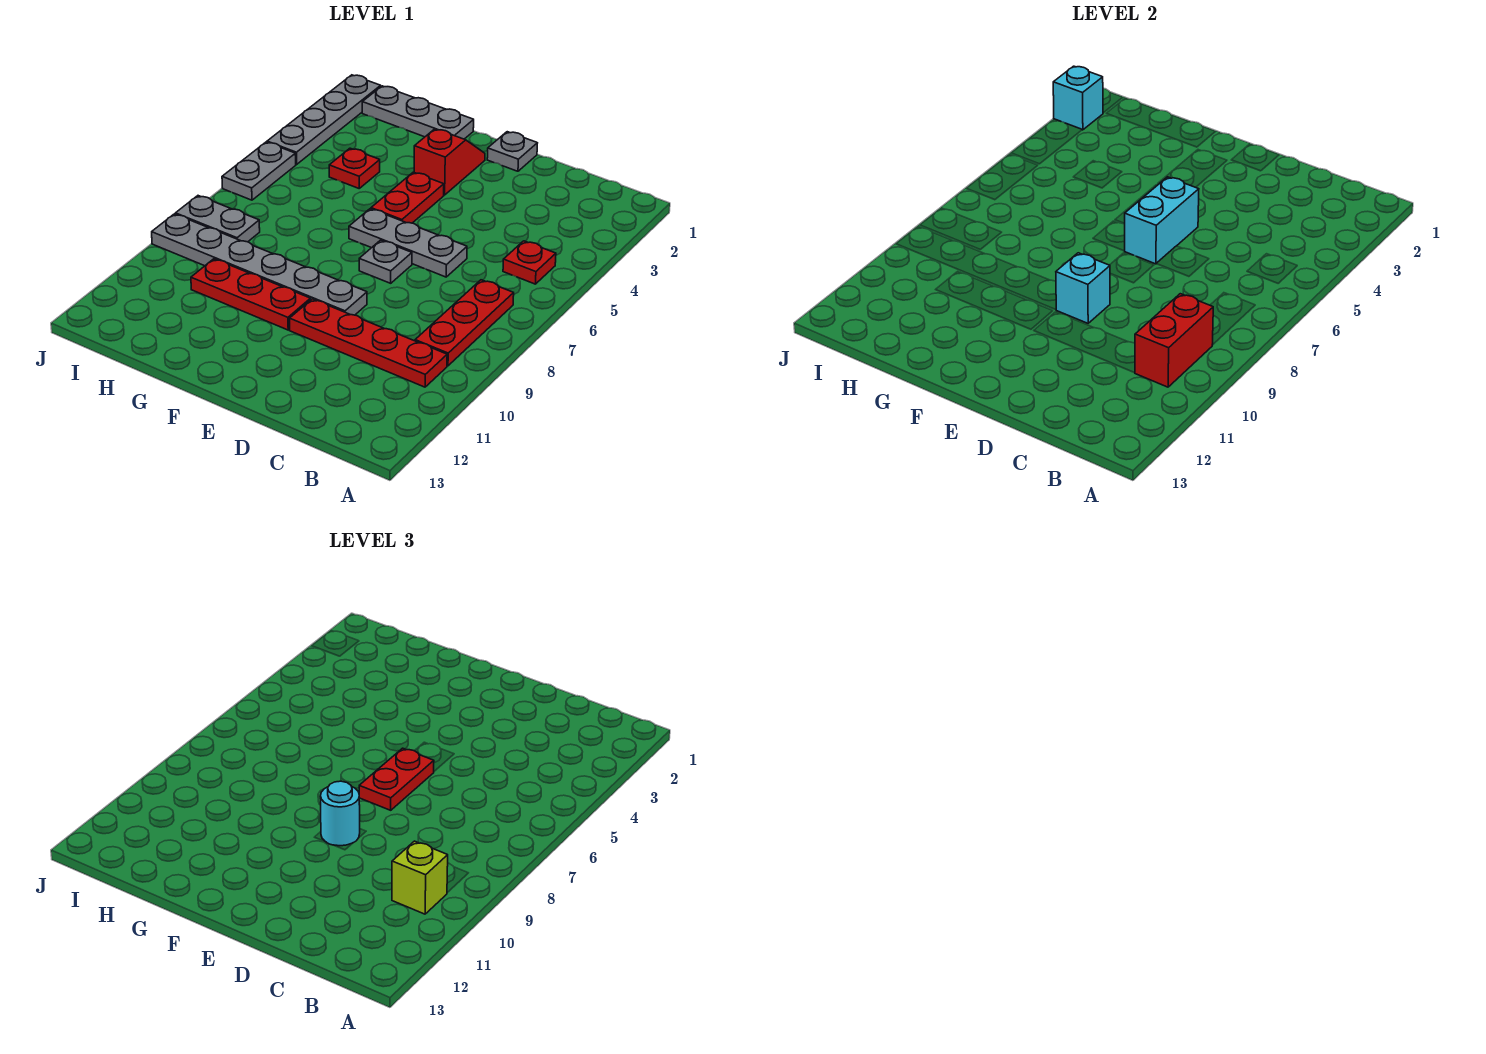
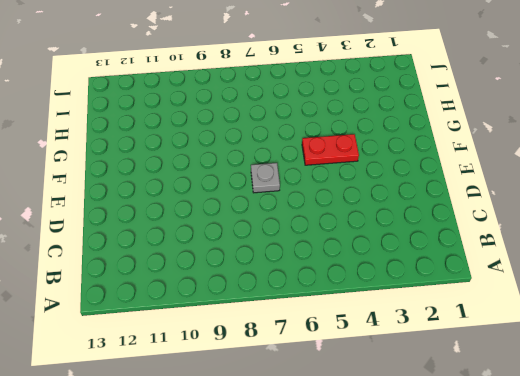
none -> red plate B5 level 1
none -> red plate B7:B9 level 1
none -> red plate B10:E10 level 1

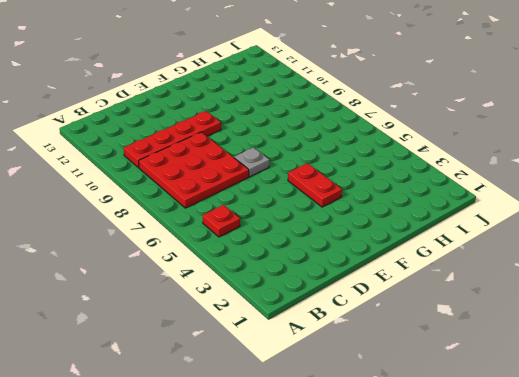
red plate B7:D9 level 1 -> red plate B7:B9 level 1
none -> grey plate D6:F6 level 1
none -> grey plate E1 level 1
none -> grey plate E9:J9 level 1

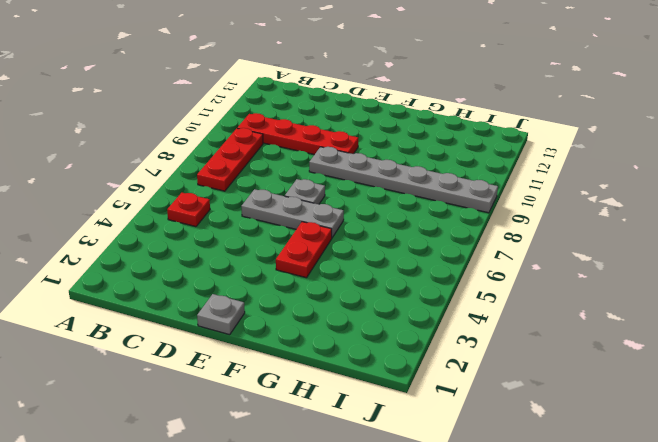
none -> red slope F2:F3 level 1 top 3
none -> red plate F10:H10 level 1
none -> grey plate G1:I1 level 1

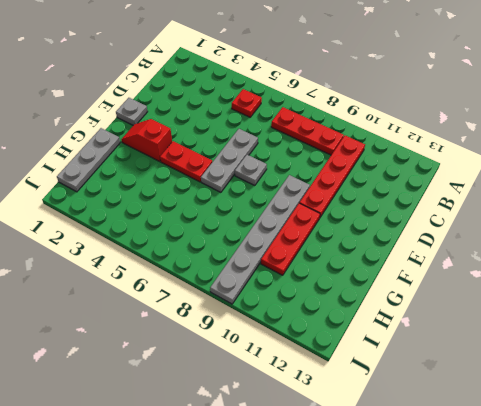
none -> red plate H4 level 1
none -> grey plate I8:J8 level 1
none -> grey plate J1:J4 level 1

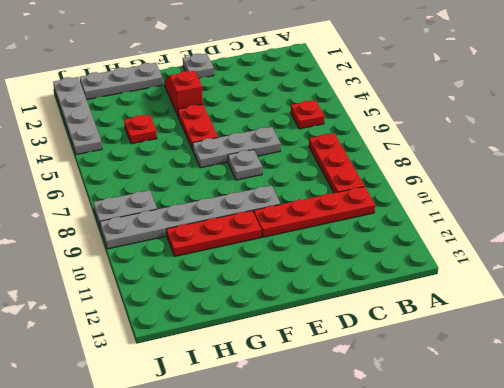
none -> grey plate J5:J6 level 1
none -> red brick B9:B10 level 2
none -> cyan brick E5:E6 level 2

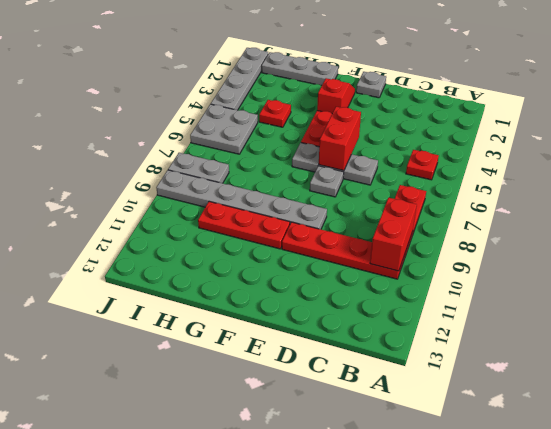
red brick E5:E6 level 2 -> cyan brick E5:E6 level 2
grey plate I5:J6 level 1 -> grey plate J5:J6 level 1
none -> cyan brick E9 level 2
none -> cyan brick J2 level 2
none -> lime brick B10 level 3

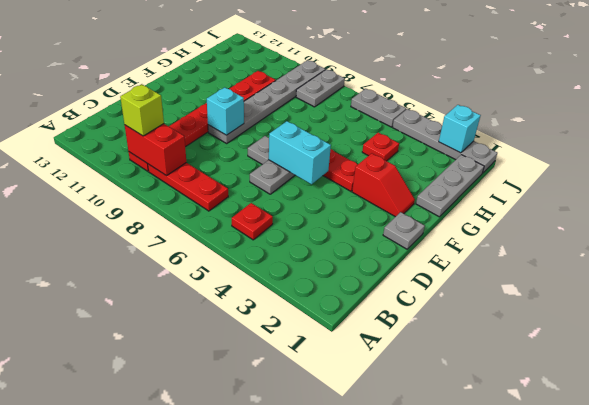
none -> red plate E6:E7 level 3
none -> cyan round brick E9 level 3

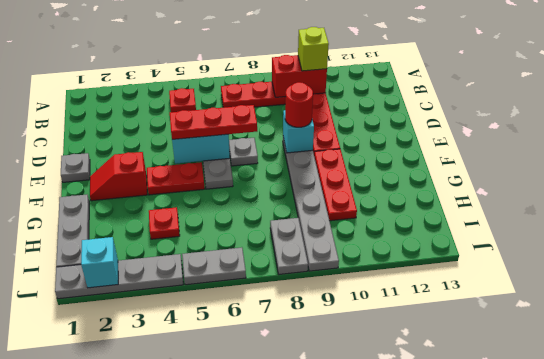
red plate E5:E7 level 3 -> red plate E6:E7 level 3
red round brick E9 level 3 -> cyan round brick E9 level 3

